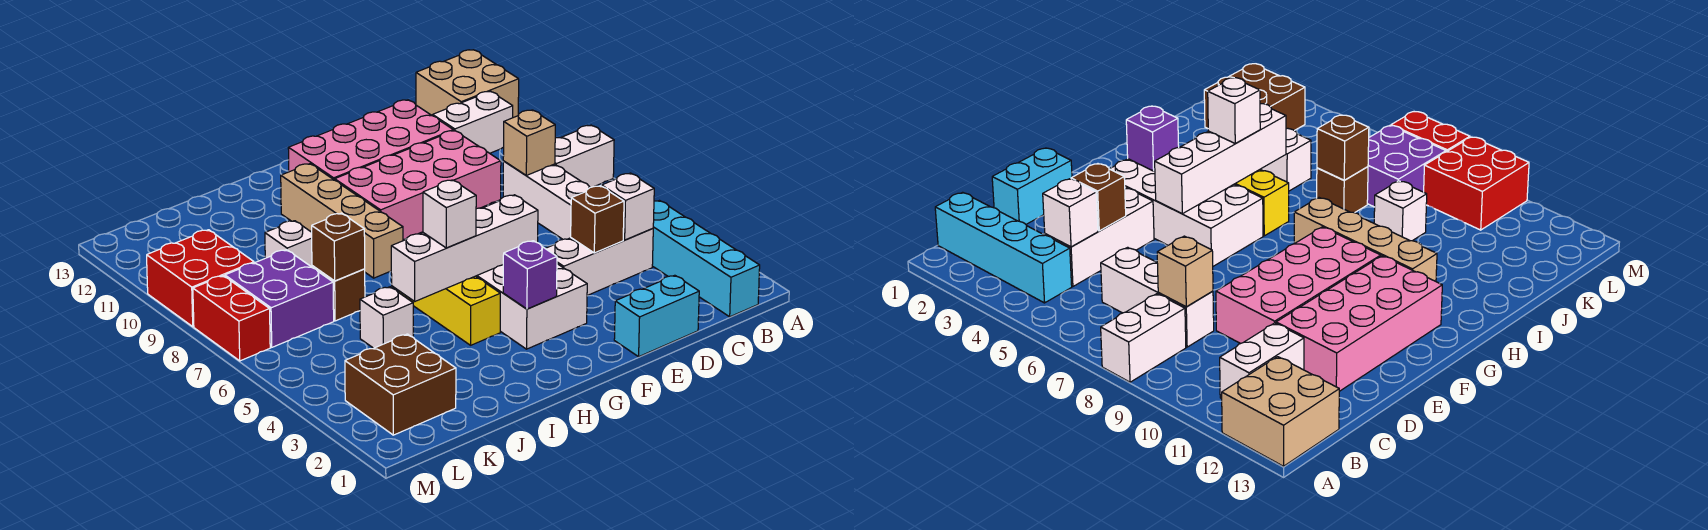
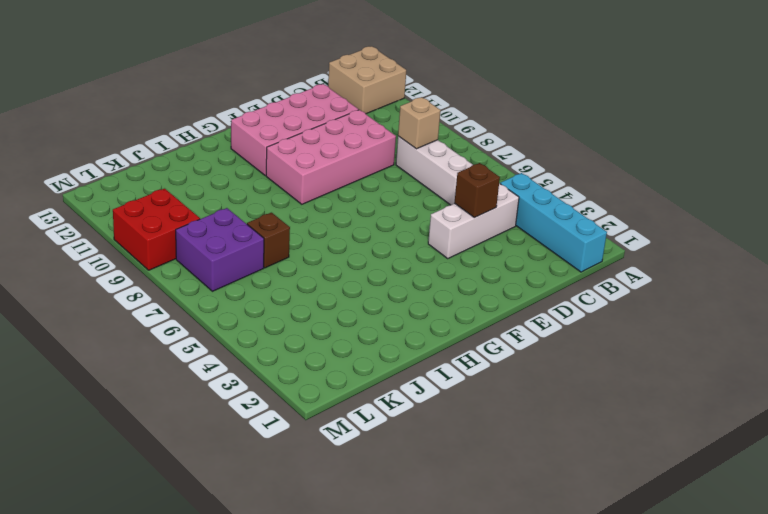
none -> white brick A8:B8 level 1
none -> white brick B11:C11 level 1
none -> cyan brick D1:E1 level 1

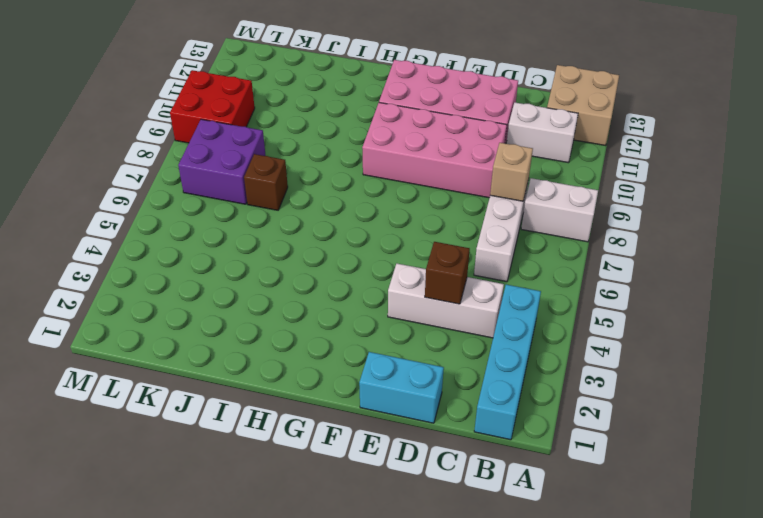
none -> white brick F3:G6 level 1
none -> yellow brick H4:H6 level 1
none -> tan brick H8:H11 level 1

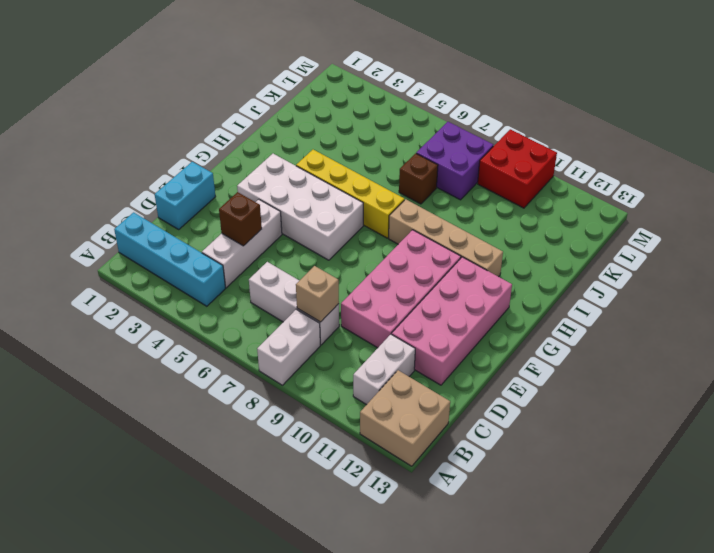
yellow brick H4:H7 level 1 -> yellow brick H4:H6 level 1
none -> white brick J5 level 1
none -> white brick J9 level 1
none -> brown brick K2:L3 level 1

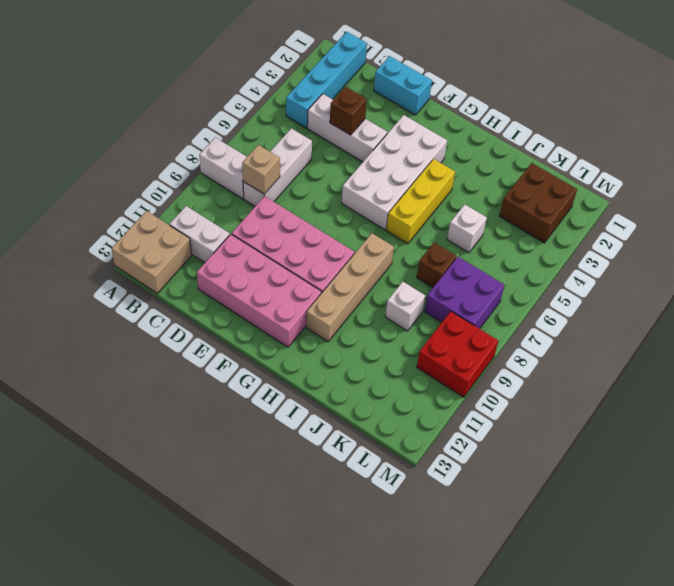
none -> red brick M7:M8 level 1
none -> white brick C4 level 2
none -> white brick F5:I5 level 2

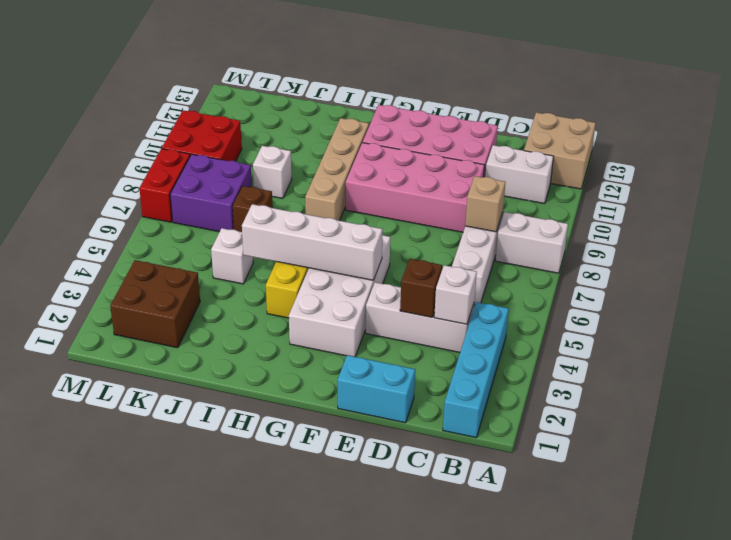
none -> purple brick G3 level 2
none -> brown brick J7 level 2
none -> white brick H5 level 3

